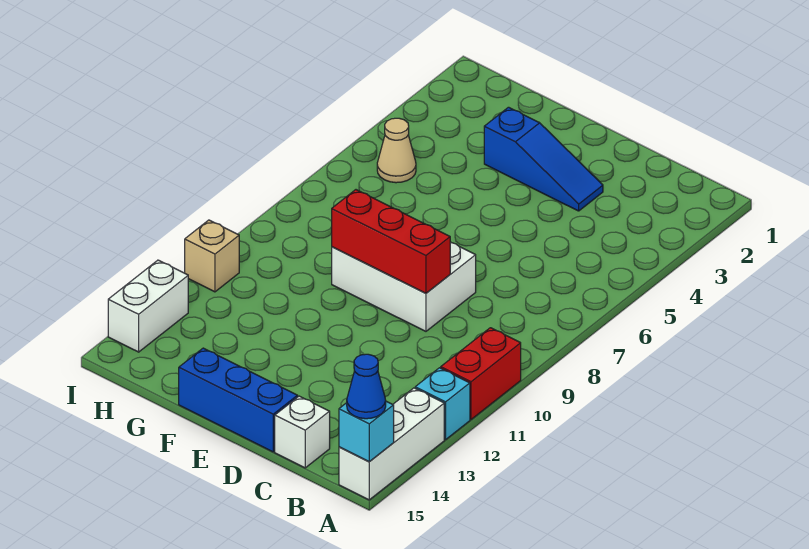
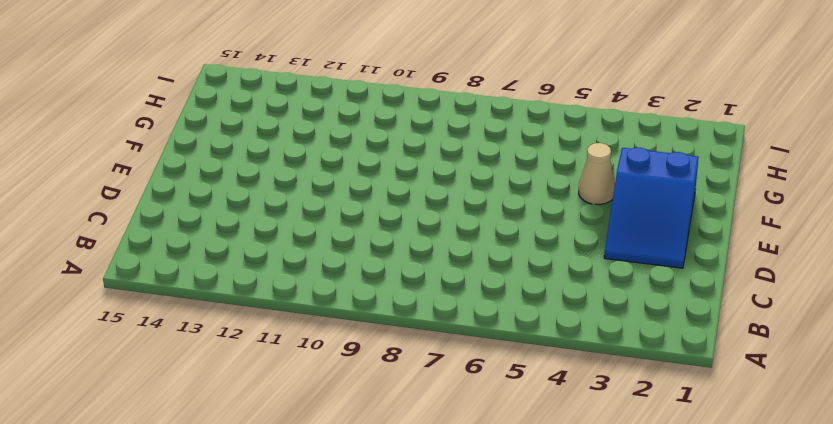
blue slope D2:F3 level 1 top F -> blue slope D3:F3 level 1 top F
tan cone F4 level 1 -> tan cone H5 level 1
none -> red brick A10:A11 level 1
none -> cyan brick A12 level 1
none -> white brick A13:A15 level 1

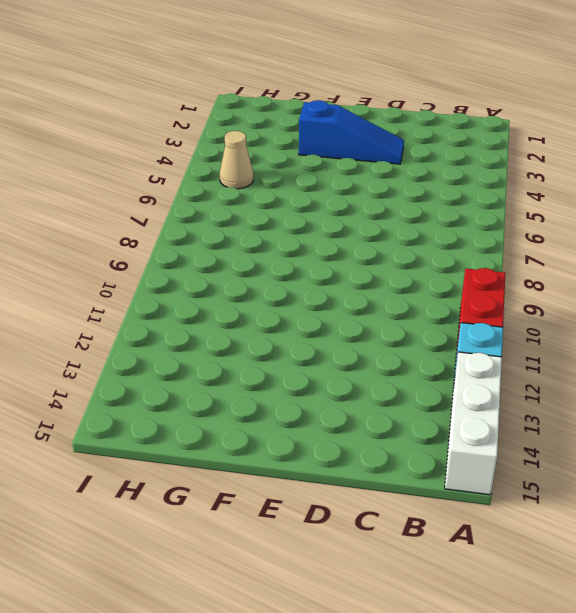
none -> white brick C15 level 1
none -> white brick D8:F9 level 1
none -> blue brick D15:F15 level 1

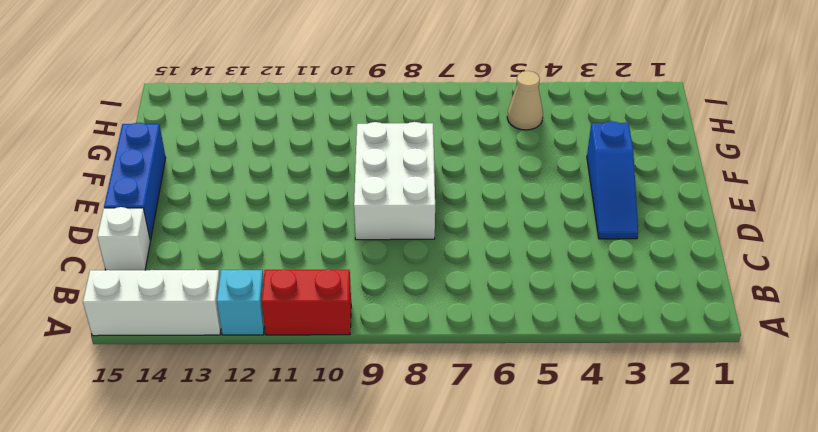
none -> tan brick I11 level 1
none -> white brick I13:I14 level 1
none -> cyan brick A15 level 2

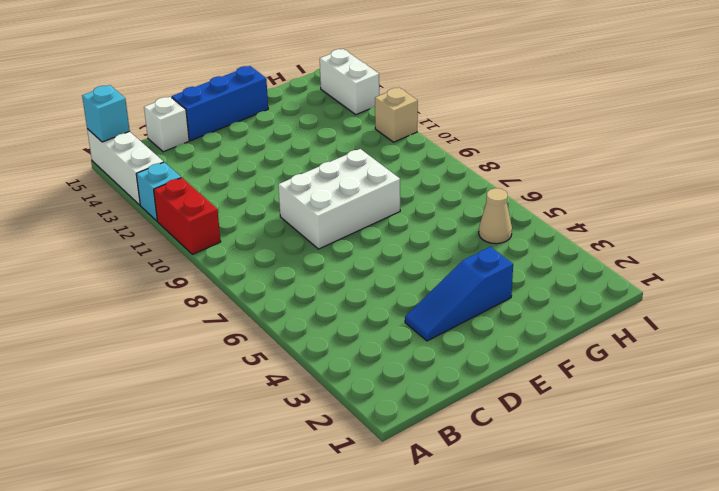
none -> red brick D9:F9 level 2
none -> blue cone A15 level 3

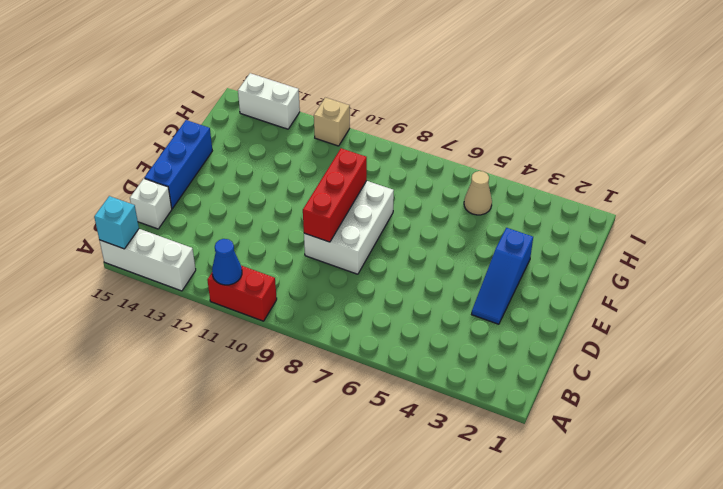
blue cone A11 level 2 -> blue cone A15 level 3
none -> cyan brick A12 level 1

